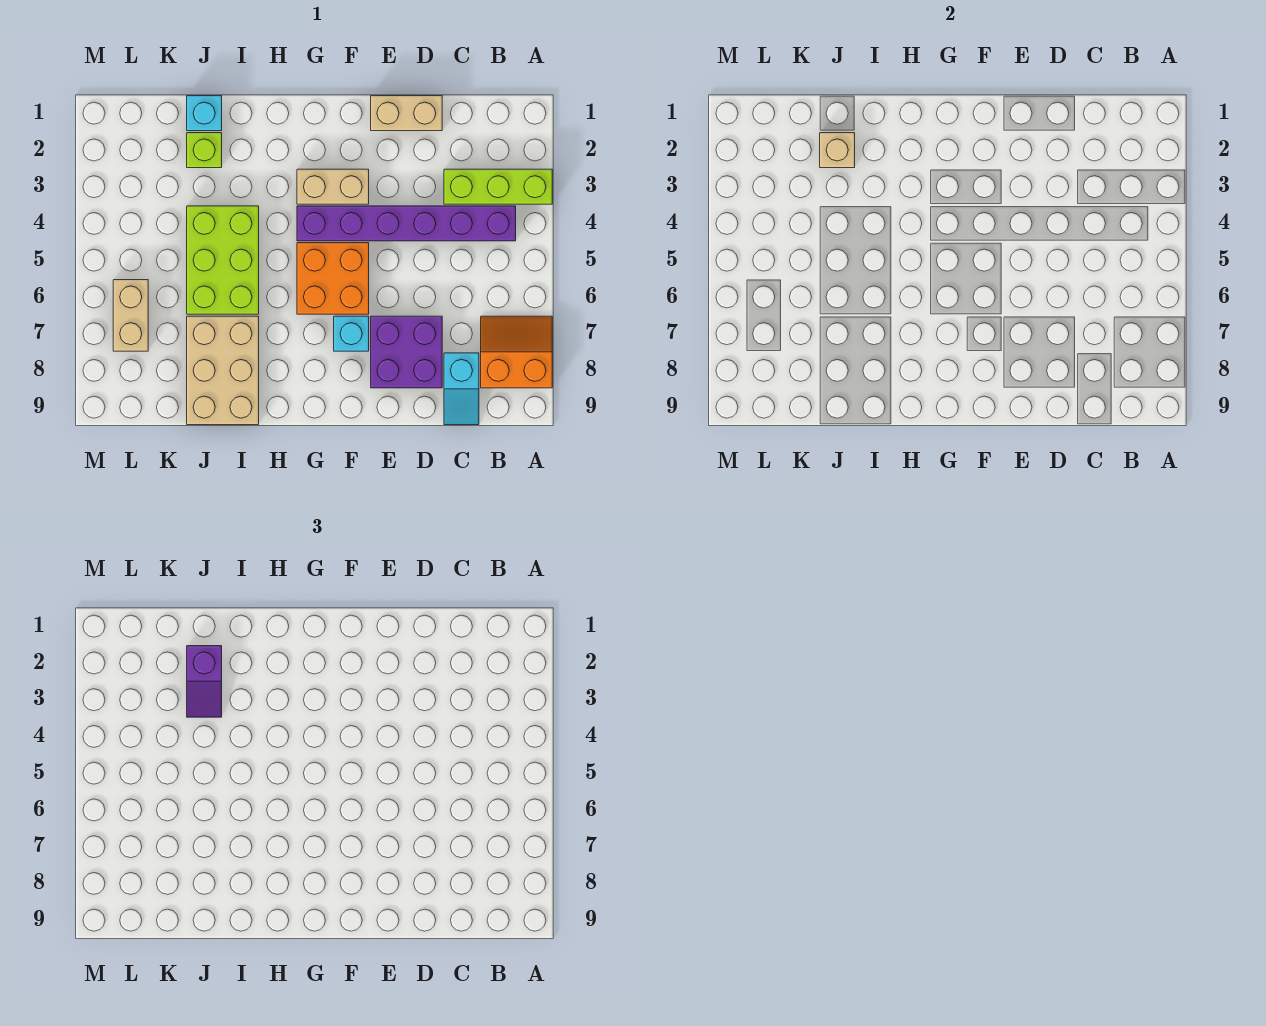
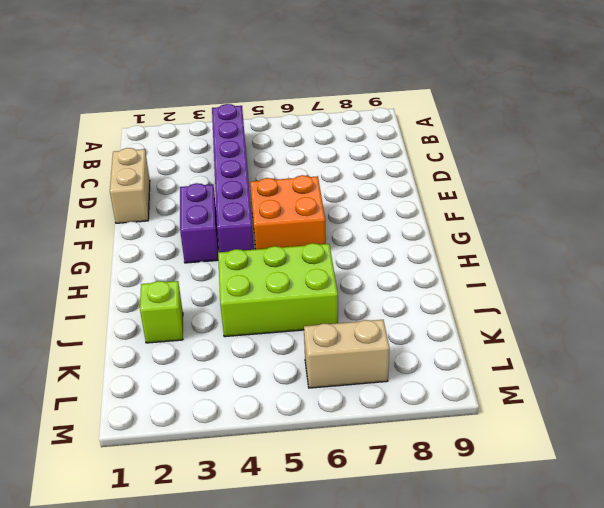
purple brick F3:G3 level 1 -> tan brick F3:G3 level 1
none -> lime brick A3:C3 level 1
none -> orange slope A7:B8 level 1 top 8
none -> cyan slope C8:C9 level 1 top 8

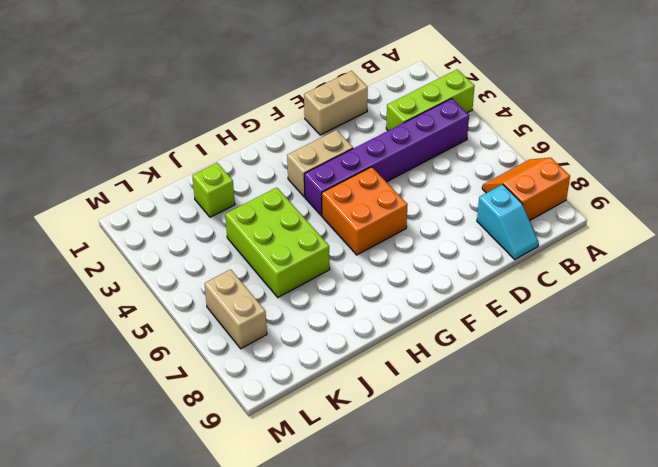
none -> purple brick D7:E8 level 1
none -> cyan brick F7 level 1
none -> tan brick I7:J9 level 1

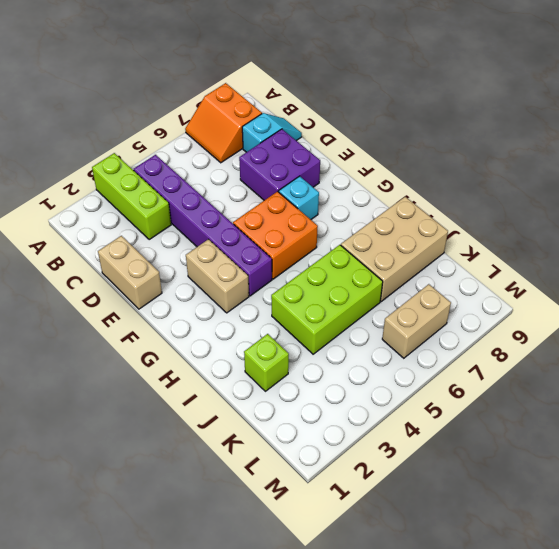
none -> cyan brick J1 level 1
none -> tan brick J2 level 2
none -> purple slope J2:J3 level 3 top 2

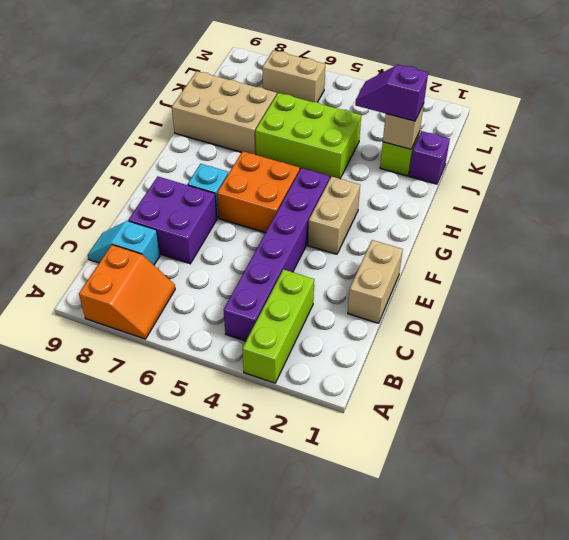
purple brick J1 level 1 -> cyan brick J1 level 1

